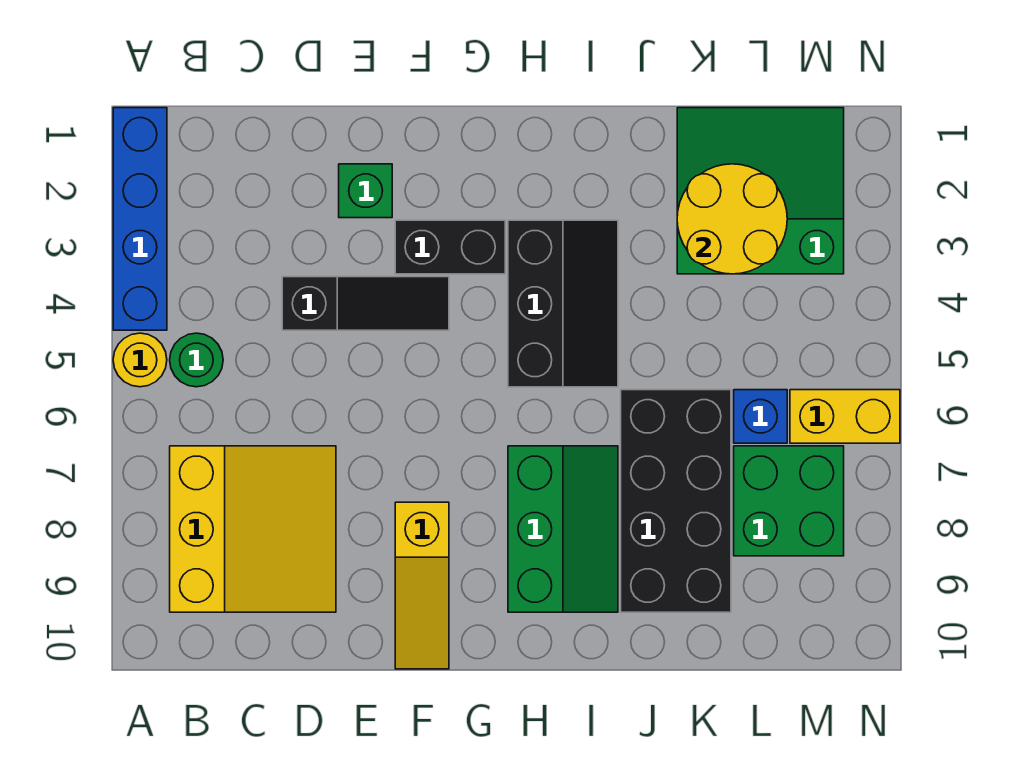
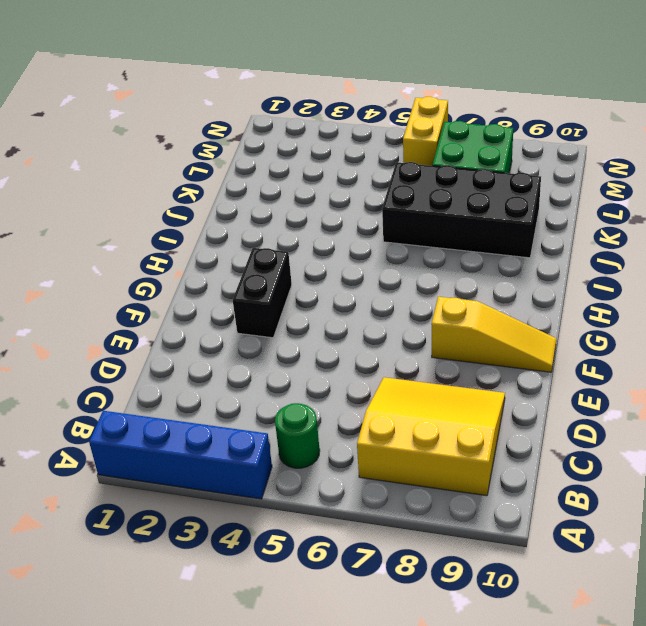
none -> yellow round brick A5 level 1
none -> black slope D4:F4 level 1 top D
none -> green brick E2 level 1

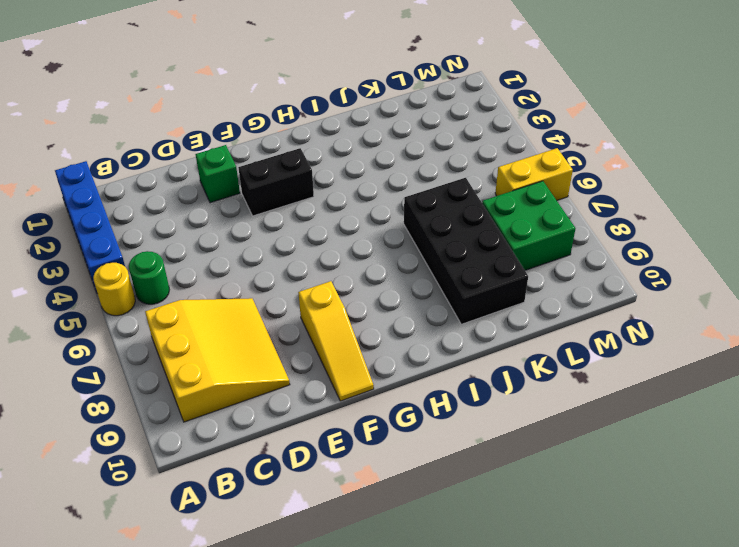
none -> black slope D4:F4 level 1 top D
none -> black slope H3:I5 level 1 top H
none -> green slope H7:I9 level 1 top H

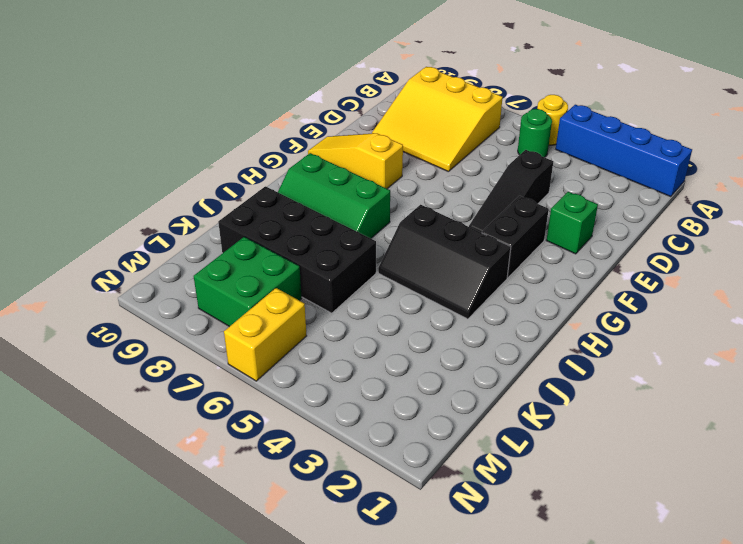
none -> green slope K1:M3 level 1 top 3
none -> blue brick L6 level 1
none -> yellow round brick K2:L3 level 2

